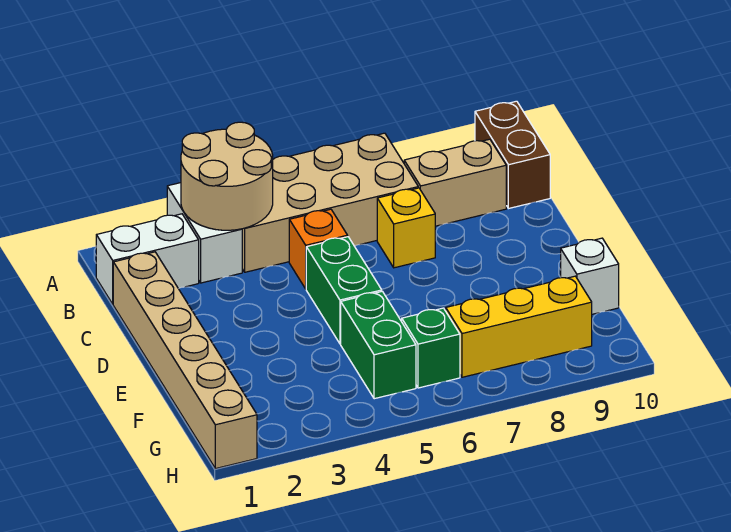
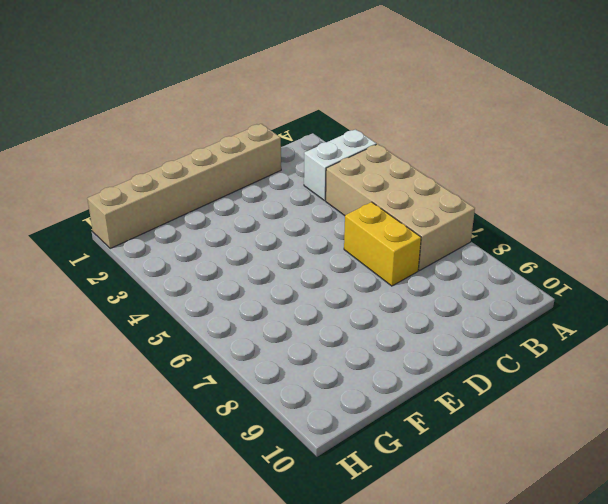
yellow brick C6:C7 level 1 -> yellow brick C7 level 1
none -> brown brick A10:B10 level 1
none -> white brick B1:B2 level 1
none -> tan brick B8:B9 level 1

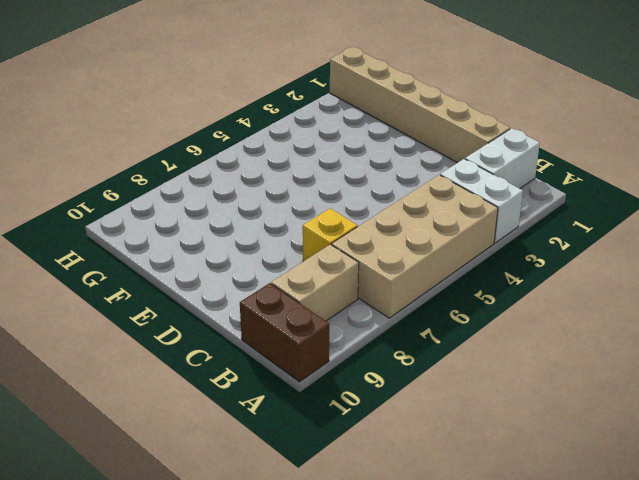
none -> orange brick C5 level 1
none -> green brick D5:E5 level 1
none -> green brick F5:G5 level 1

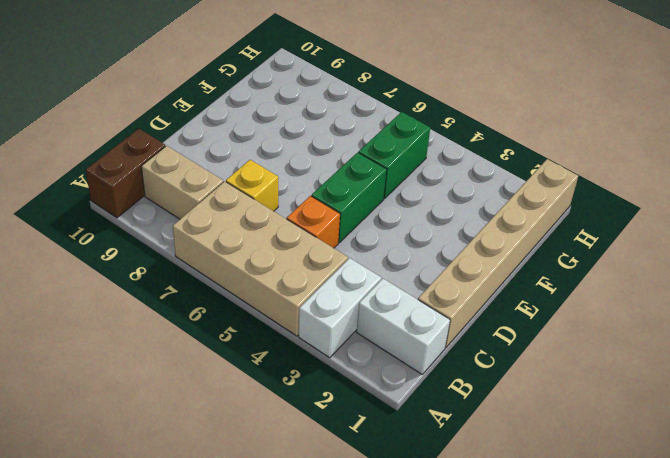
none -> white brick F10 level 1
none -> green brick G6 level 1
none -> yellow brick G7:G9 level 1

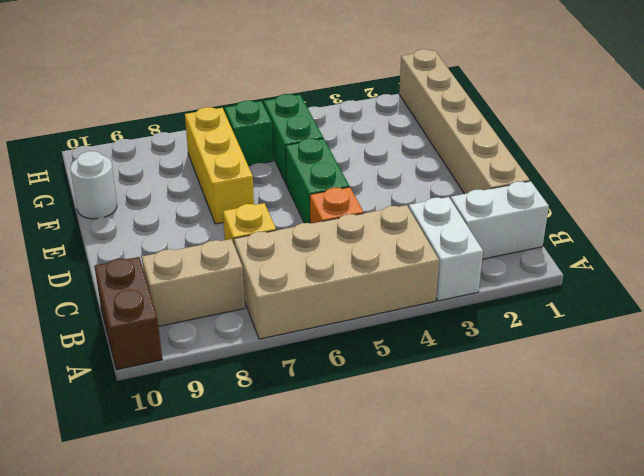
yellow brick E7:G7 level 1 -> yellow brick G7:G9 level 1
white round brick F10 level 1 -> white brick F10 level 1
none -> tan round brick A3:B4 level 2

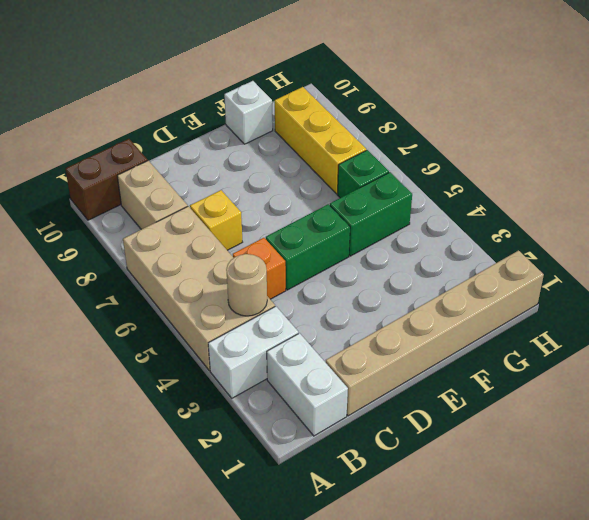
tan round brick B4 level 2 -> tan round brick A3:B4 level 2

